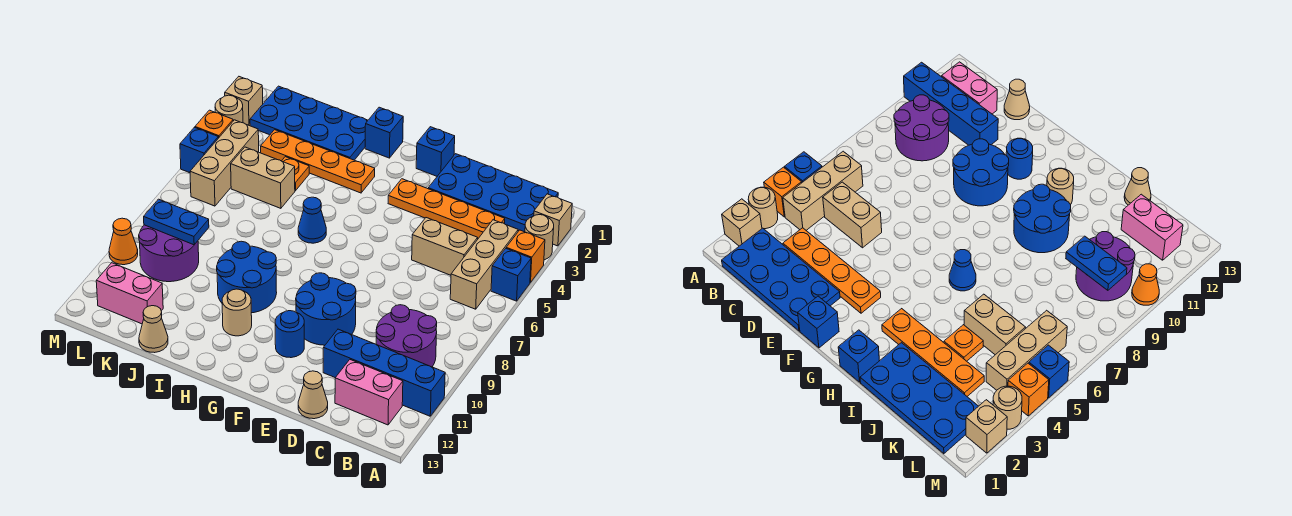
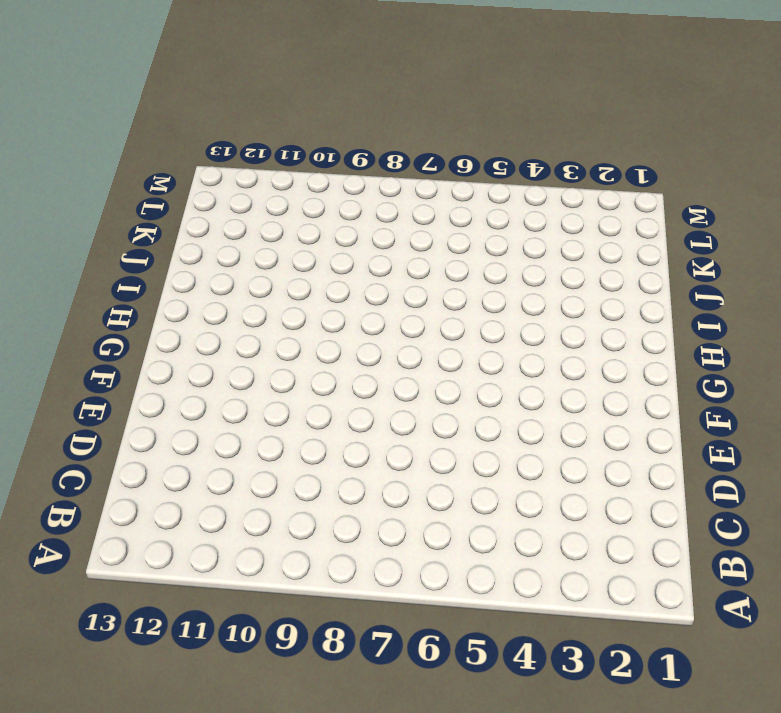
none -> tan brick A2 level 1
none -> tan round brick A3 level 1
none -> orange brick A4 level 1
none -> blue brick A5 level 1

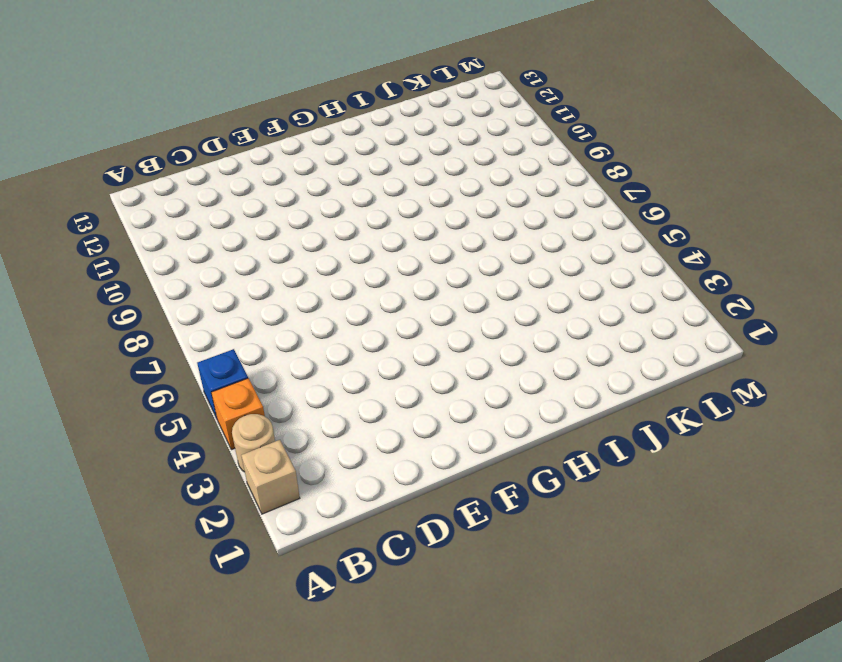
none -> blue brick A11:D11 level 1
none -> blue plate B1:E2 level 1
none -> tan brick B4:B6 level 1
none -> purple round brick B9:C10 level 1

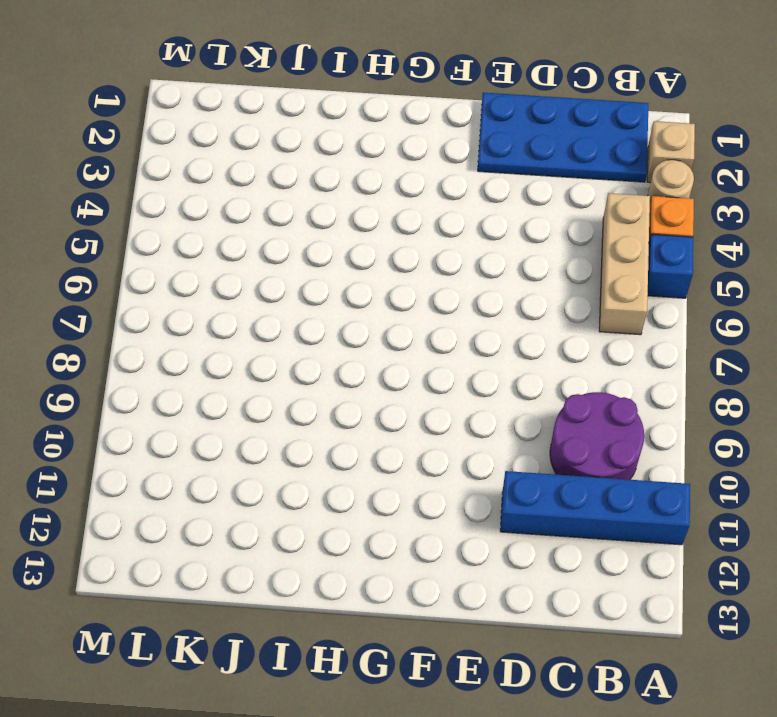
none -> pink brick B12:C12 level 1
none -> orange plate C3:F3 level 1
none -> tan brick C5:D5 level 1
none -> tan cone D13 level 1

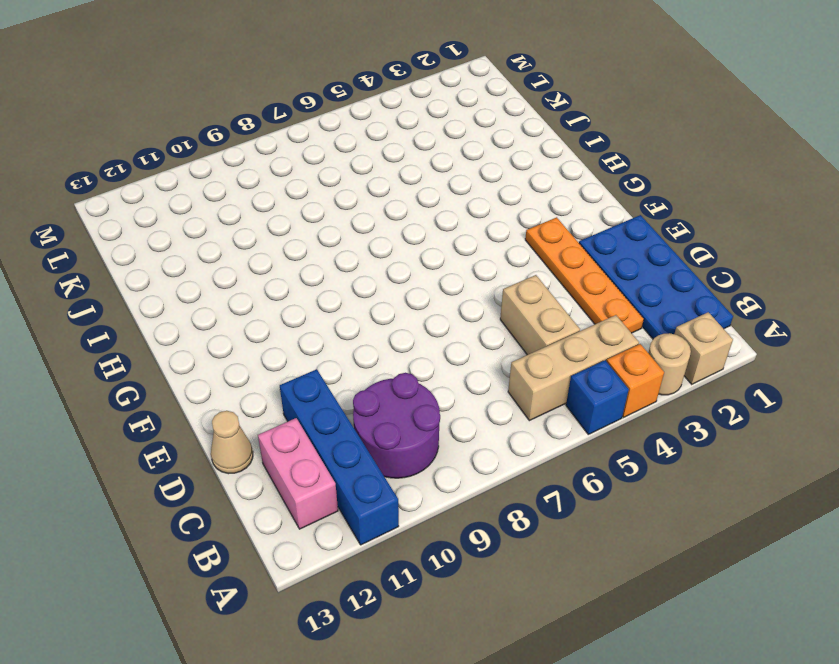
none -> blue round brick E9:F10 level 1
none -> blue brick F1 level 1
none -> blue round brick F11 level 1
none -> blue brick H1 level 1

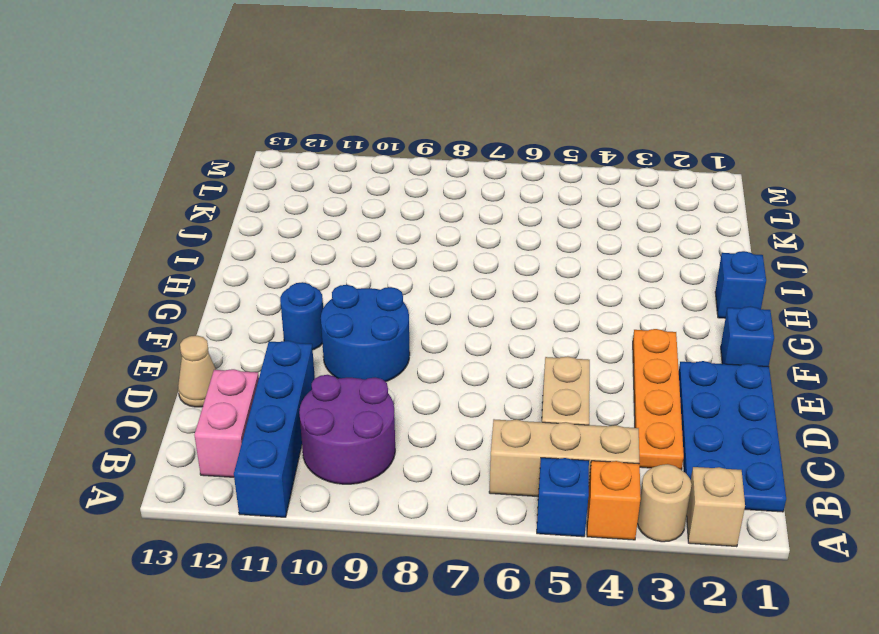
none -> orange plate H3:K3 level 1
none -> blue cone H6 level 1
none -> blue round brick H9:I10 level 1
none -> tan round brick H11 level 1

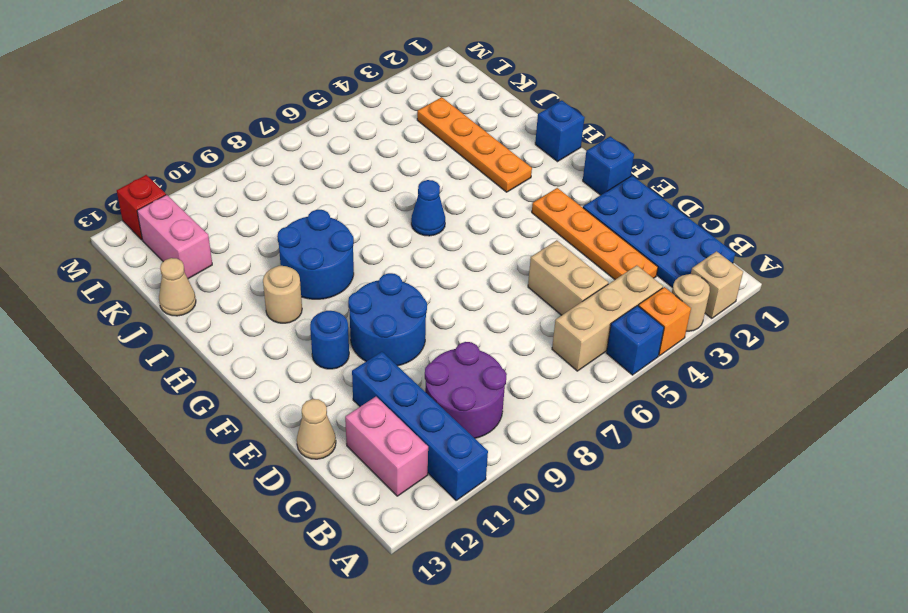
red brick M12 level 1 -> none
none -> blue plate I1:L2 level 1
none -> orange plate J4 level 1
none -> tan brick J5:K5 level 1
none -> purple round brick K9:L10 level 1

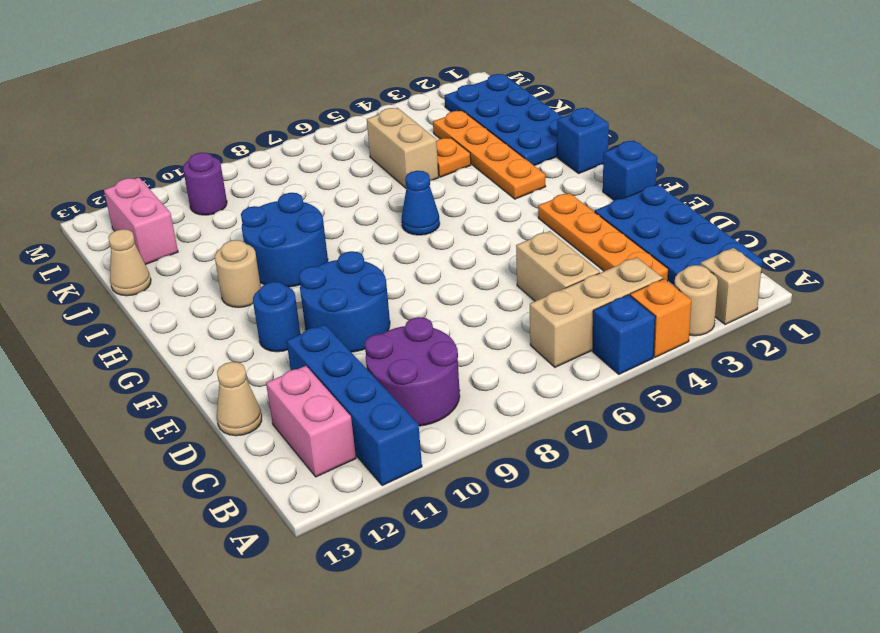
purple round brick L10 level 1 -> purple round brick K9:L10 level 1
none -> tan brick L4:L6 level 1
none -> tan brick M2 level 1
none -> tan round brick M3 level 1
none -> orange brick M4 level 1

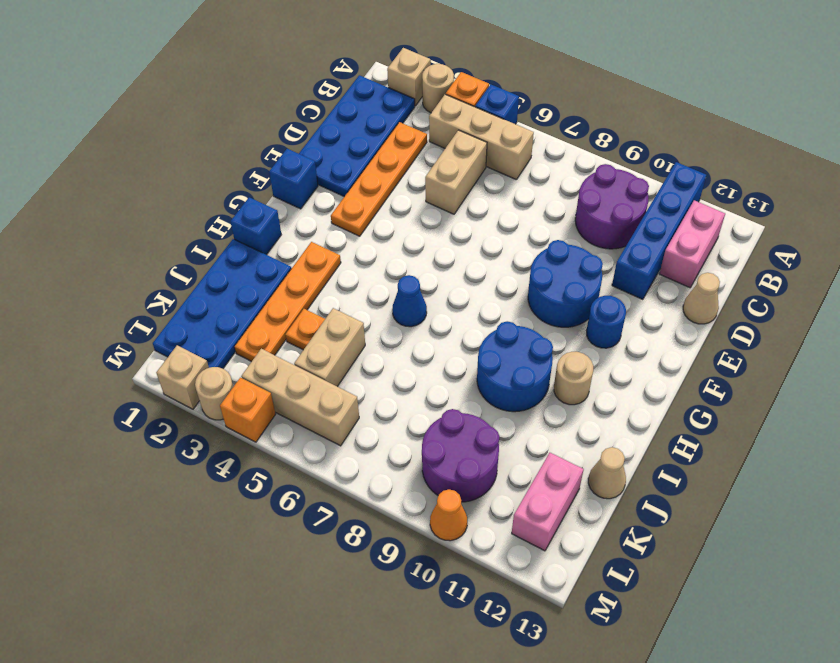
none -> blue brick M5 level 1
none -> blue plate K9:L9 level 2

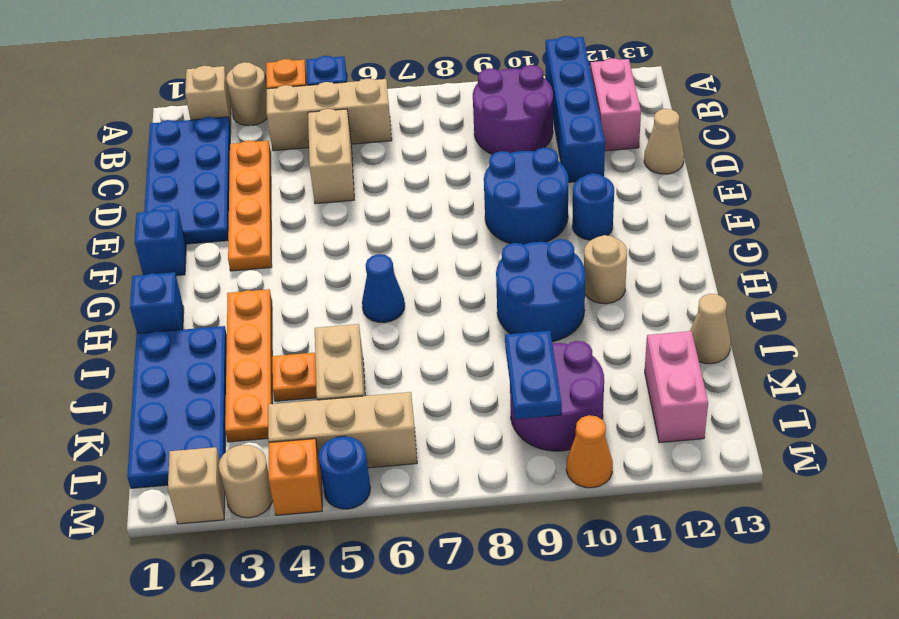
blue round brick M5 level 1 -> blue brick M5 level 1

